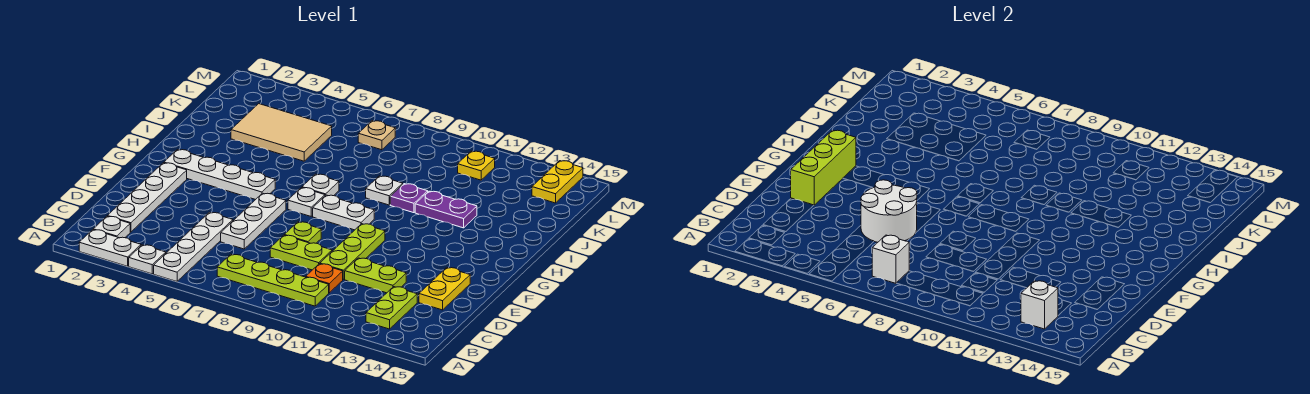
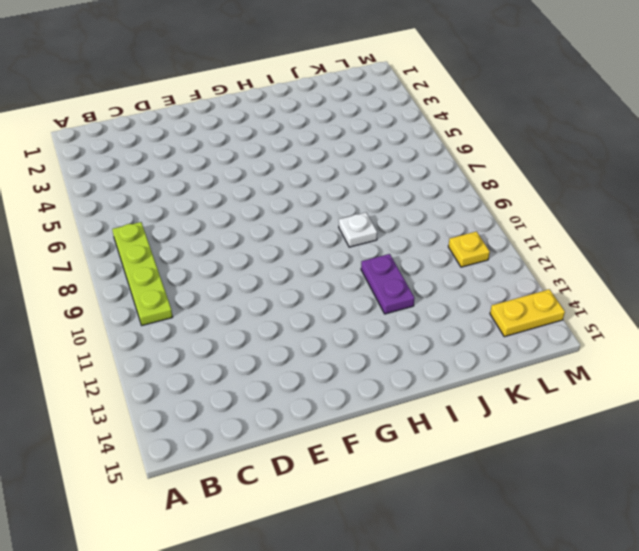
none -> white plate A2:A3 level 1
none -> white plate A4 level 1
none -> white plate A5:D5 level 1

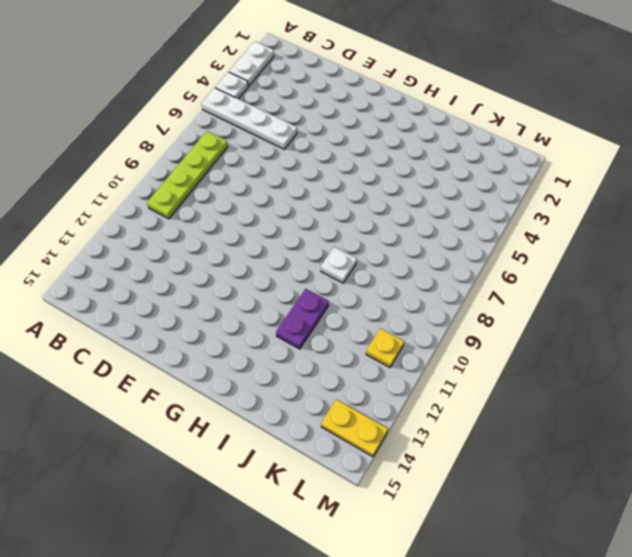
none -> white plate B2 level 1
none -> lime plate B13:C13 level 1
none -> white plate C2:F2 level 1

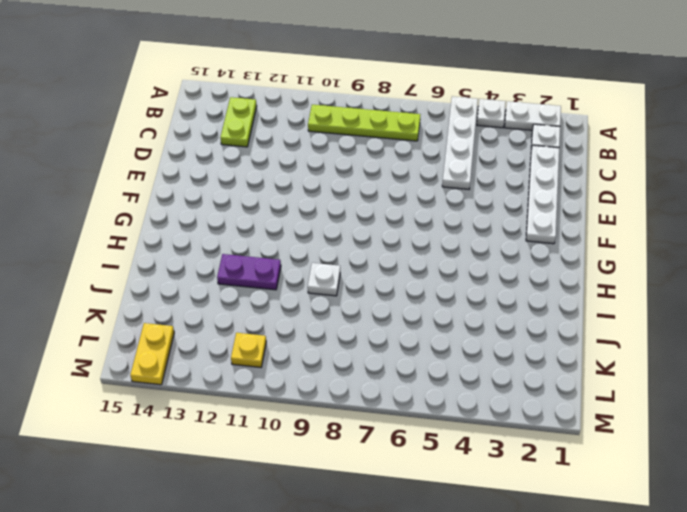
none -> orange plate C10 level 1
none -> white plate D6:F6 level 1
none -> lime plate D8:D9 level 1

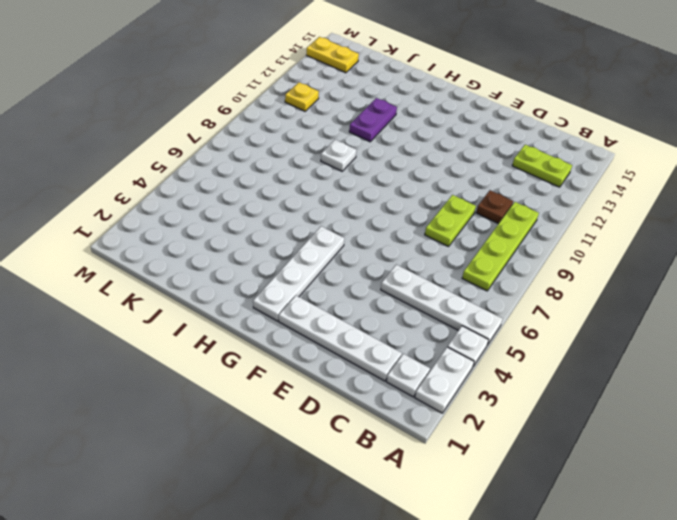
brown plate C10 level 1 -> orange plate C10 level 1
none -> white plate D6:F6 level 1
none -> lime plate D10:F10 level 1
none -> lime plate D11:D12 level 1

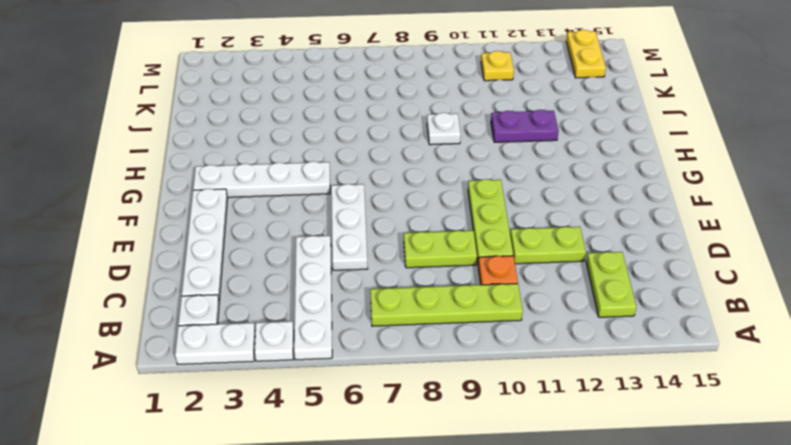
none -> yellow plate D14:E14 level 1
none -> lime plate E8 level 1
none -> white plate G7 level 1

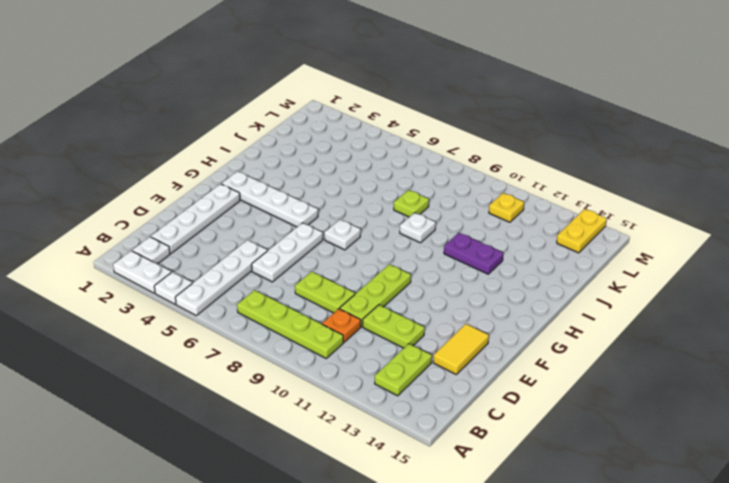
yellow tile D14:E14 level 1 -> yellow plate D14:E14 level 1
lime plate J8 level 1 -> lime plate E8 level 1
none -> white plate G8:G9 level 1
none -> white plate H7 level 1
none -> purple plate I10 level 1

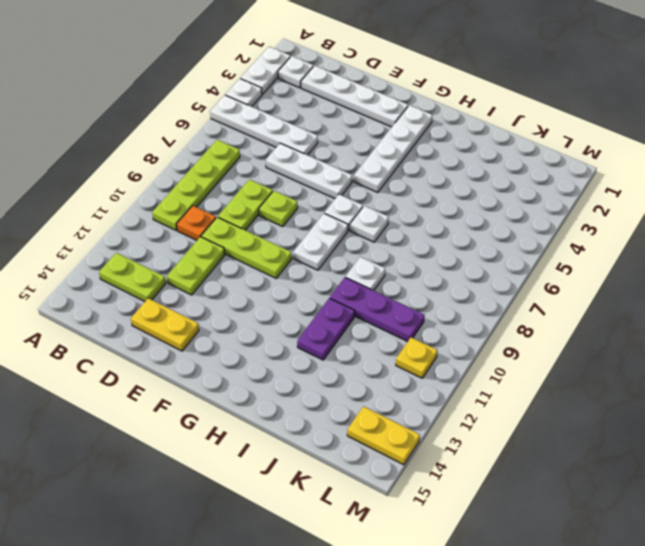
purple plate I10:K10 level 1 -> purple plate I10 level 1
none -> tan tile J3:K5 level 1
none -> tan plate L7 level 1
none -> white brick B7 level 2

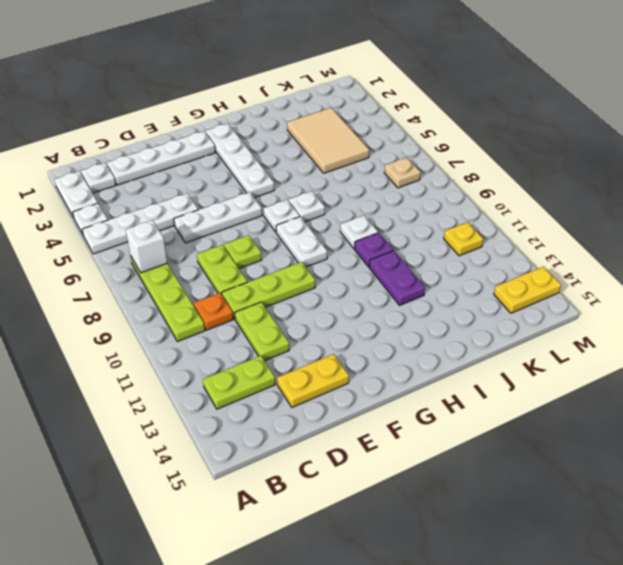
none -> white brick B13 level 2
none -> white round brick D5:E6 level 2
none -> lime brick E2:G2 level 2

